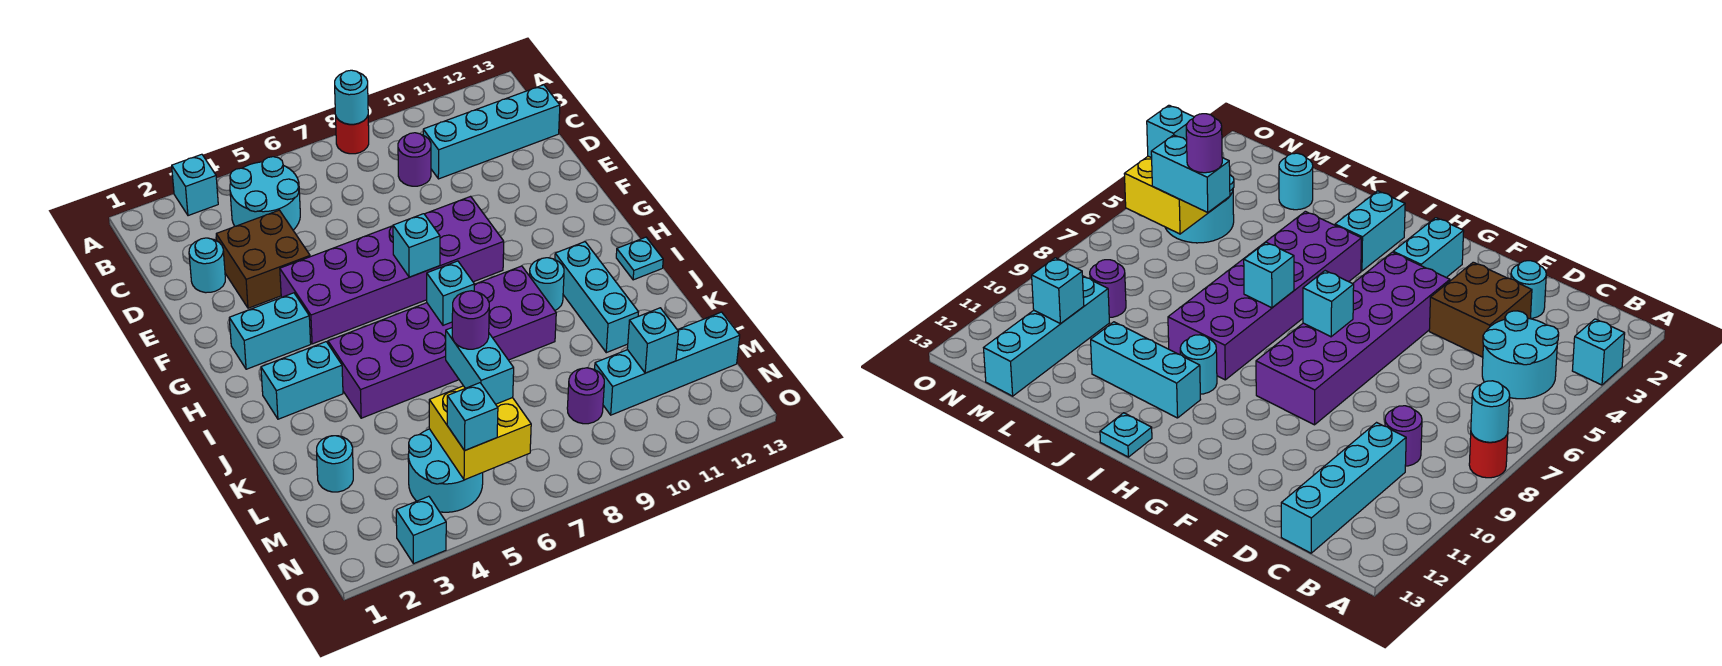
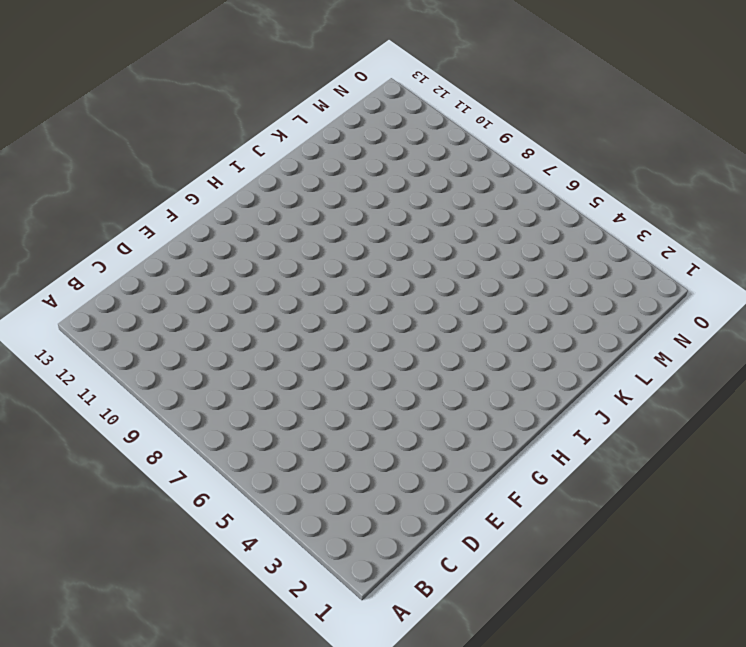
none -> cyan brick A3 level 1
none -> red round brick A8 level 1
none -> cyan round brick B4:C5 level 1

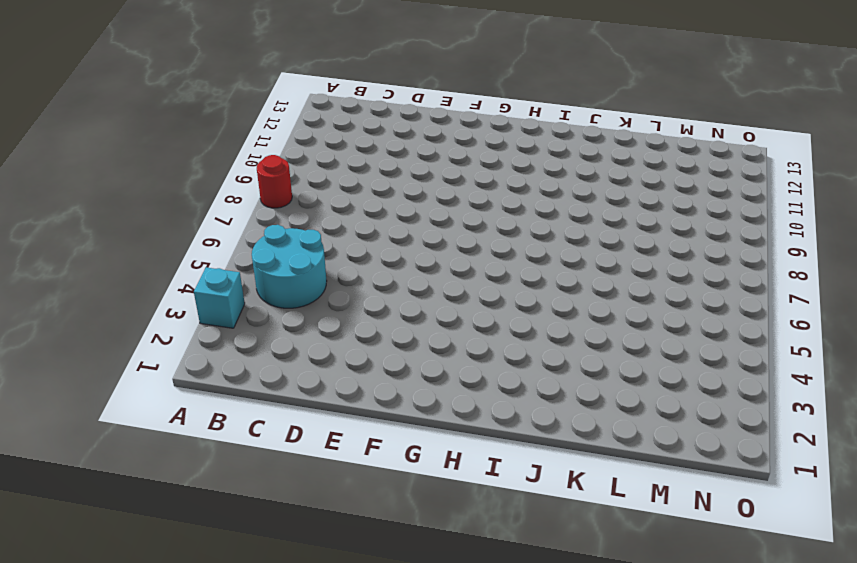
none -> purple round brick C9 level 1
none -> cyan brick C10:C13 level 1
none -> cyan round brick D2 level 1

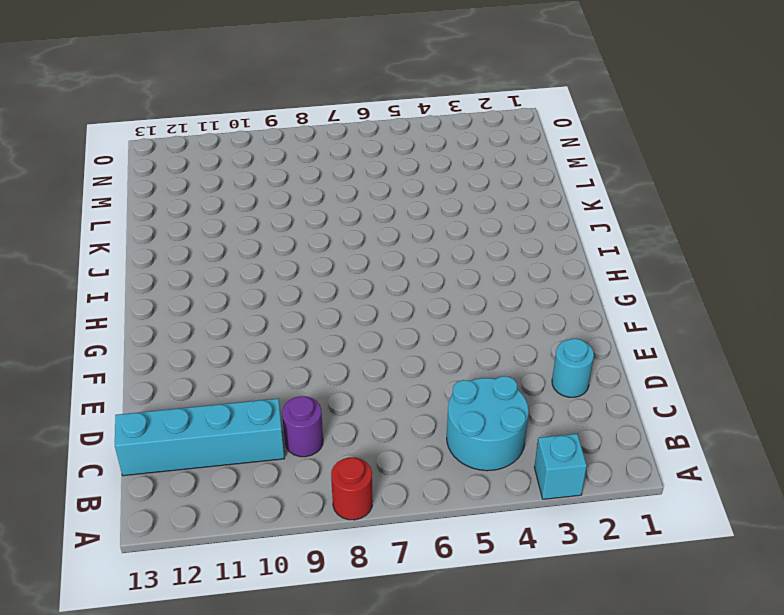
none -> brown brick D3:E4 level 1
none -> purple brick F4:G9 level 1
none -> cyan brick G2:G3 level 1

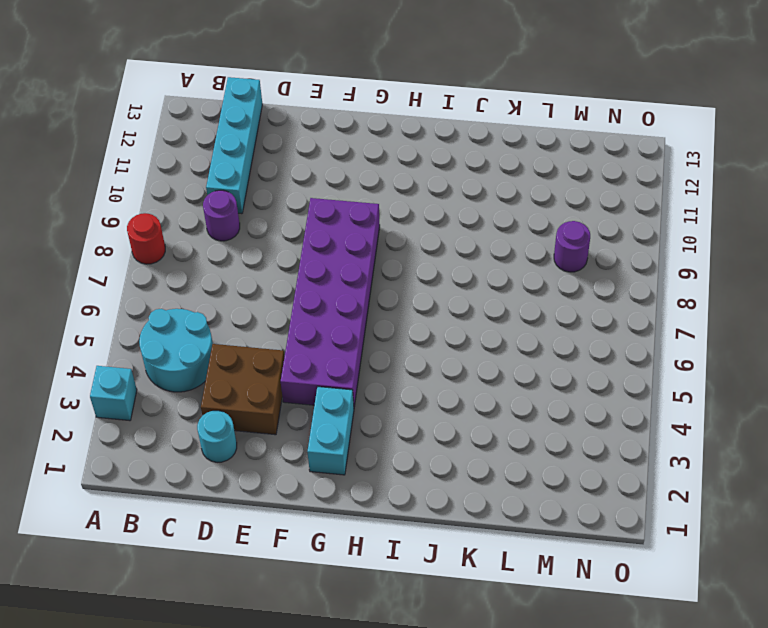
none -> cyan brick I2:I3 level 1
none -> purple brick I4:J9 level 1
none -> cyan round brick I10 level 1

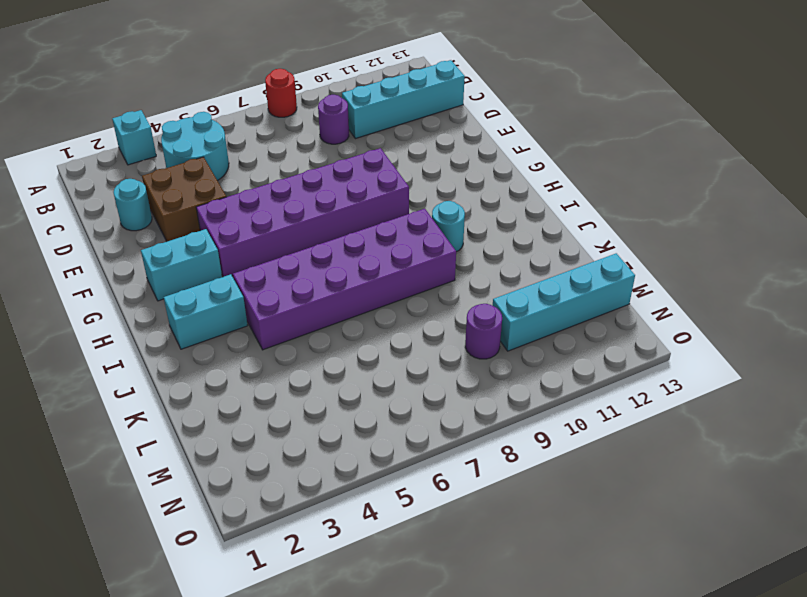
none -> cyan brick I11:K11 level 1
none -> cyan plate I13 level 1
none -> cyan round brick L2 level 1

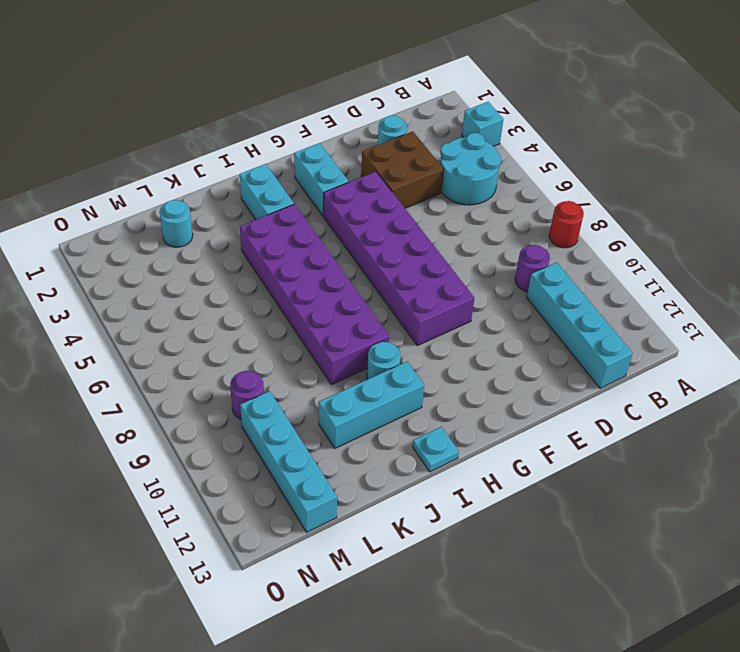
none -> cyan round brick M4:N5 level 1
none -> cyan brick O3 level 1
none -> cyan round brick A8 level 2

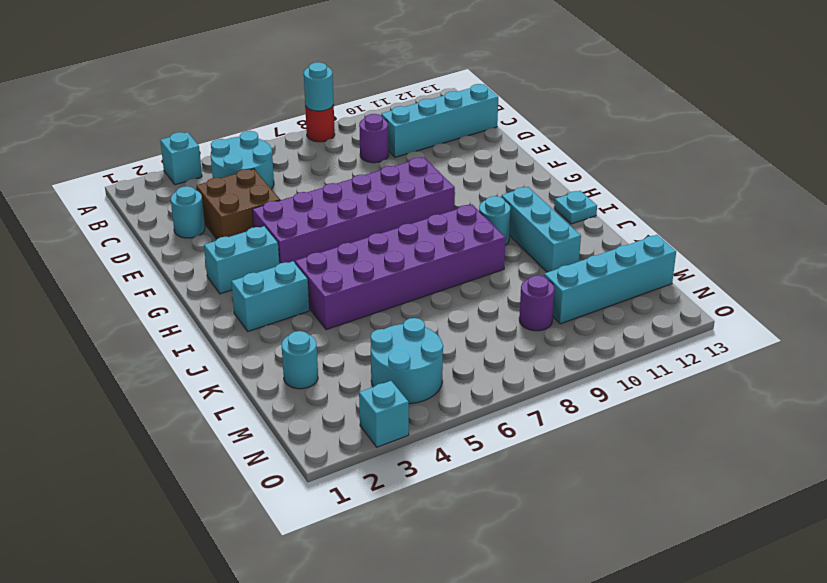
none -> cyan brick G7 level 2
none -> cyan brick I7 level 2
none -> yellow brick M5:N6 level 2

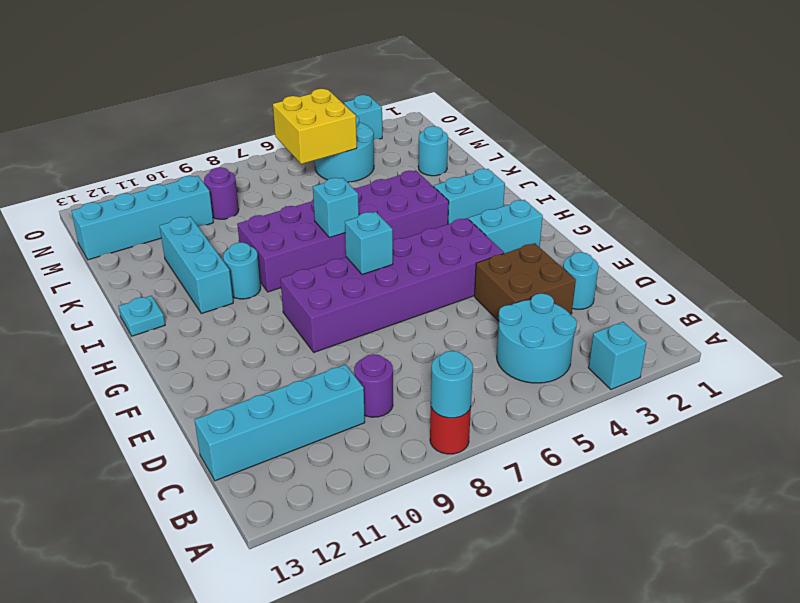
none -> cyan brick M11 level 2
none -> cyan brick L6:M6 level 3
none -> cyan brick N5 level 3

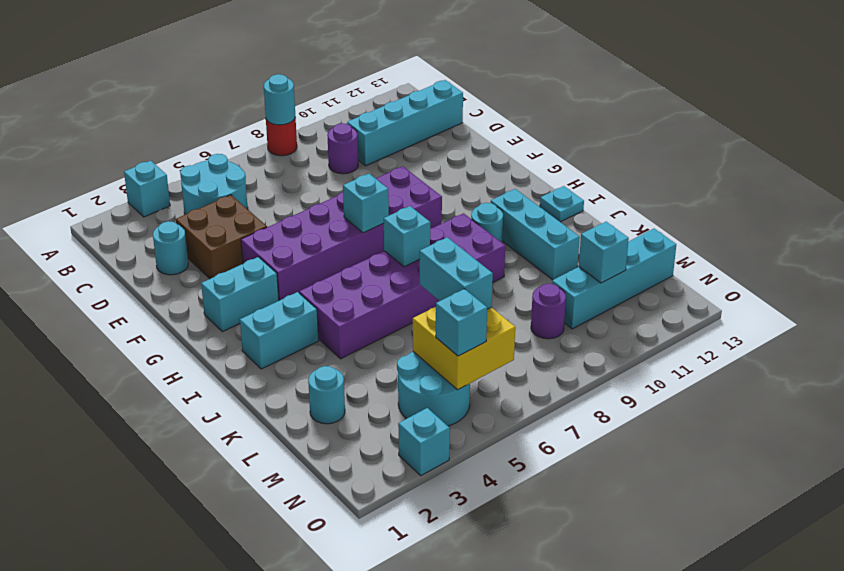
none -> purple round brick L6 level 4

